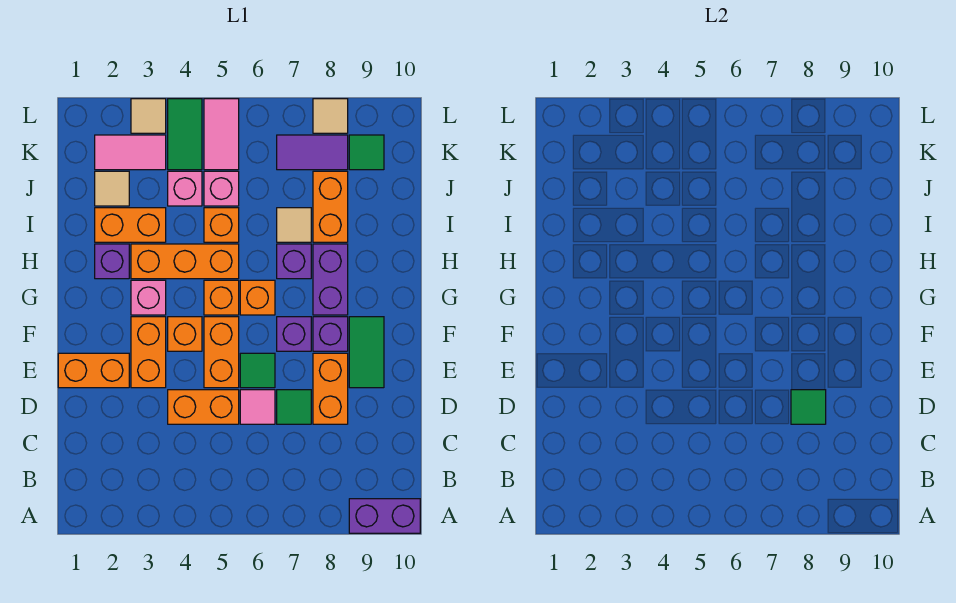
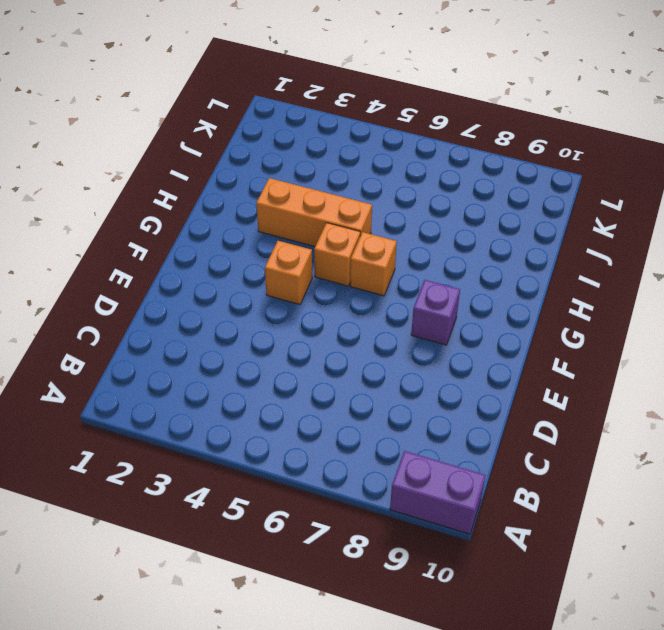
none -> orange brick D4:D5 level 1
none -> pink tile D6 level 1
none -> green tile D7 level 1
none -> orange brick D8:E8 level 1

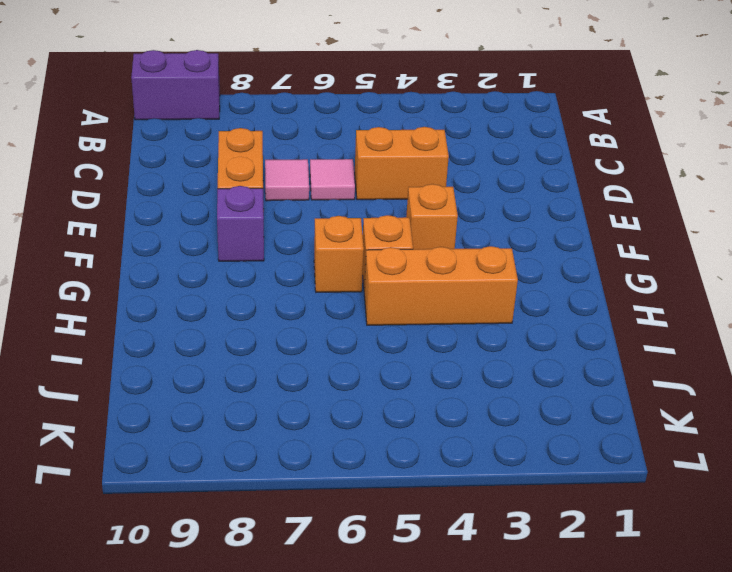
pink tile D7 level 1 -> green tile D7 level 1
none -> orange brick E1:E2 level 1
none -> orange brick E3:F3 level 1
none -> orange brick E5:F5 level 1
none -> green tile E6 level 1

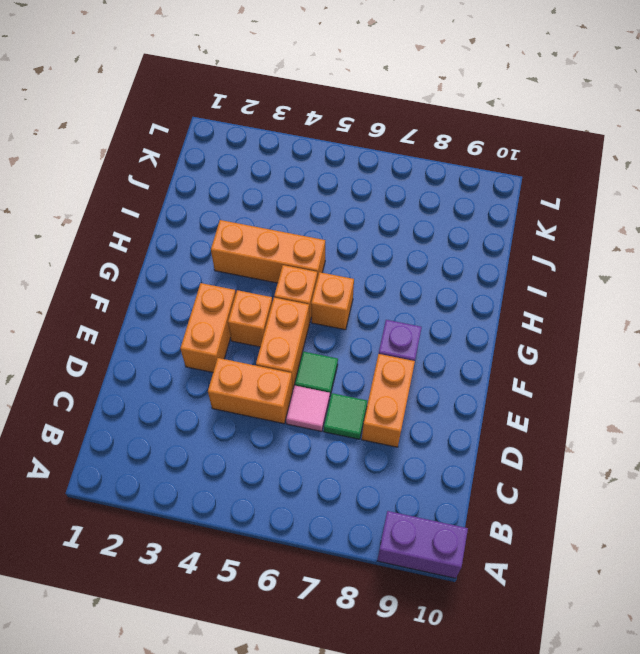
none -> orange brick E1:E2 level 1
none -> green tile E9:F9 level 1
none -> purple brick F7 level 1
none -> pink brick G3 level 1

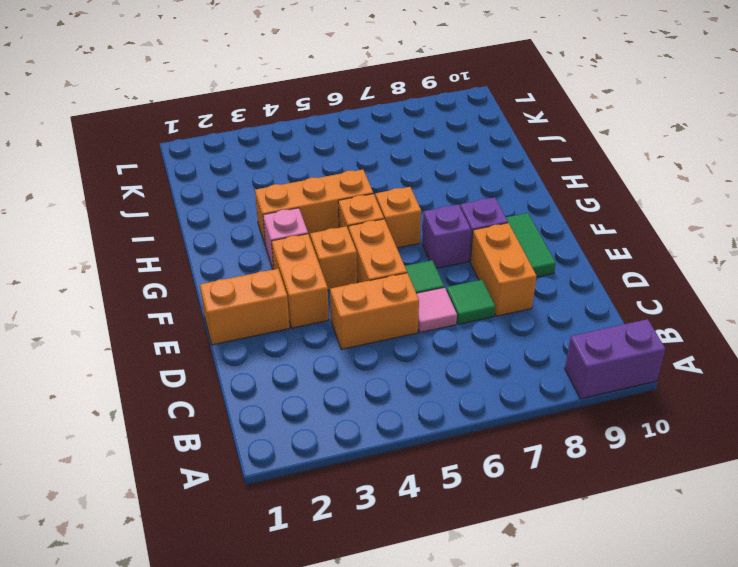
none -> purple brick G8:H8 level 1
none -> purple brick H2 level 1
none -> purple brick H7 level 1
none -> orange brick I2:I3 level 1

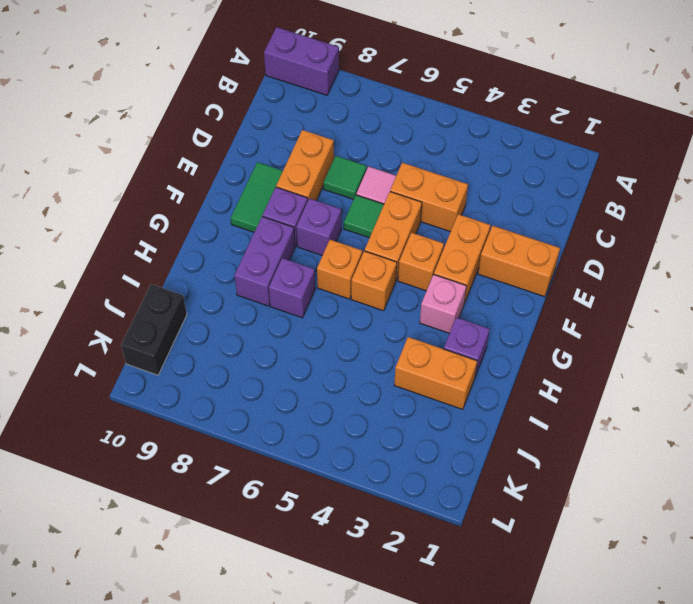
black brick J10:K10 level 1 -> none
none -> orange brick H3:H5 level 1
none -> orange brick I5 level 1
none -> tan tile I7 level 1
none -> orange brick I8:J8 level 1

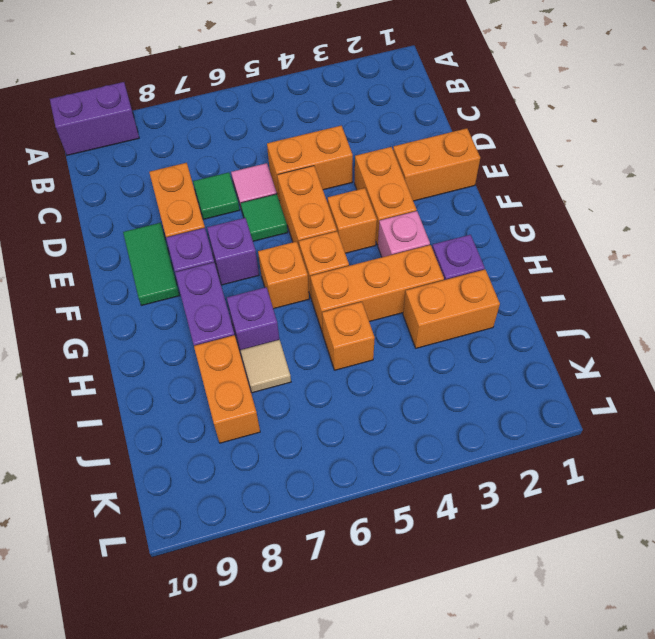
none -> tan tile J2 level 1
none -> pink brick J4 level 1
none -> pink brick J5 level 1
none -> pink tile K2:K3 level 1

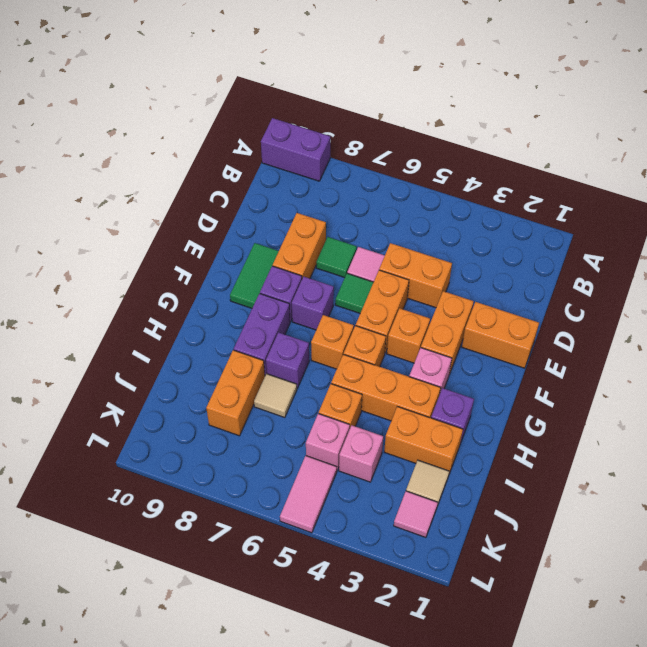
pink tile K2 level 1 -> pink tile K2:K3 level 1
none -> green tile K4:L4 level 1
none -> purple tile K7:K8 level 1
none -> green tile K9 level 1
none -> tan tile L3 level 1

